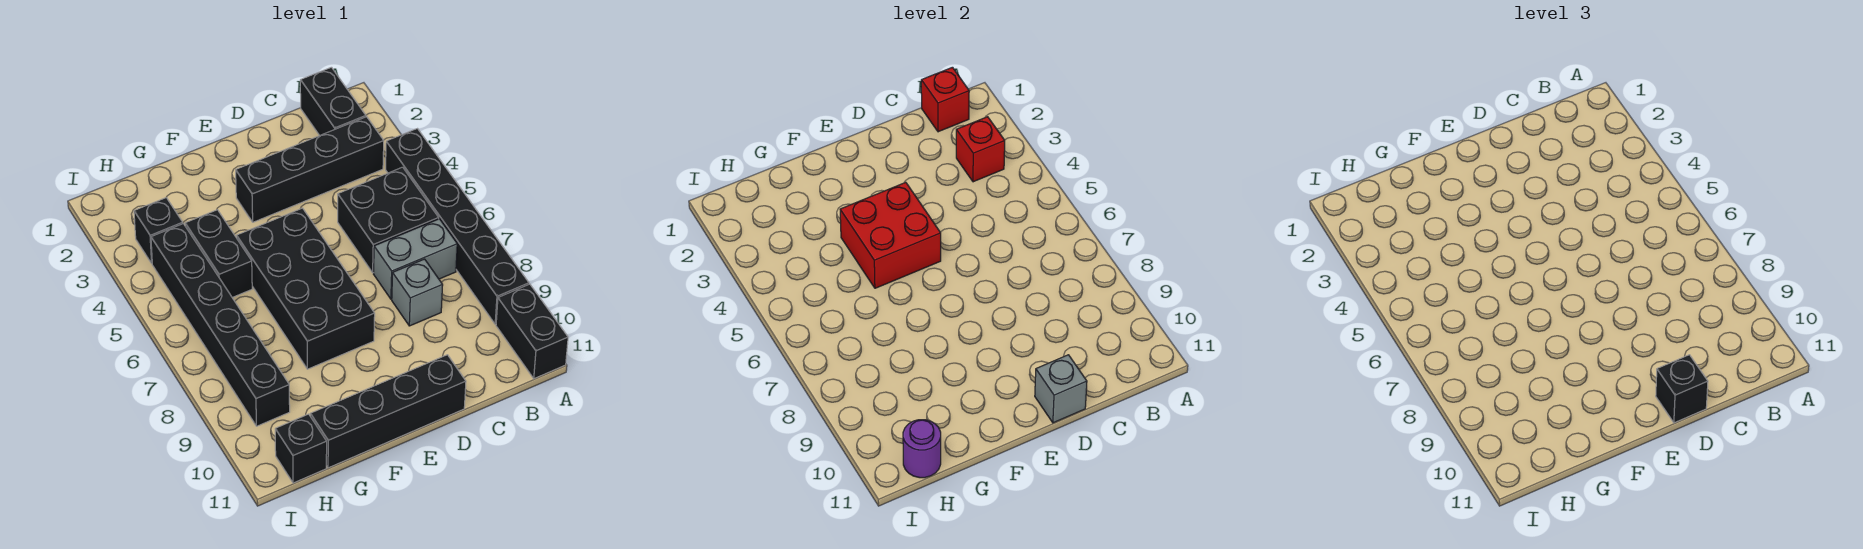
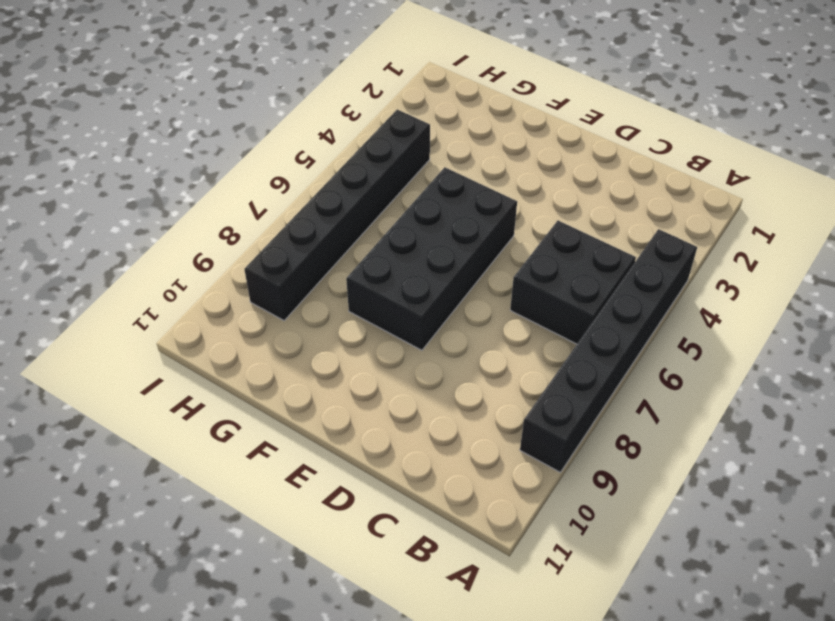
none -> black brick A10:A11 level 1
none -> black brick B1:B2 level 1
none -> black brick B3:E3 level 1

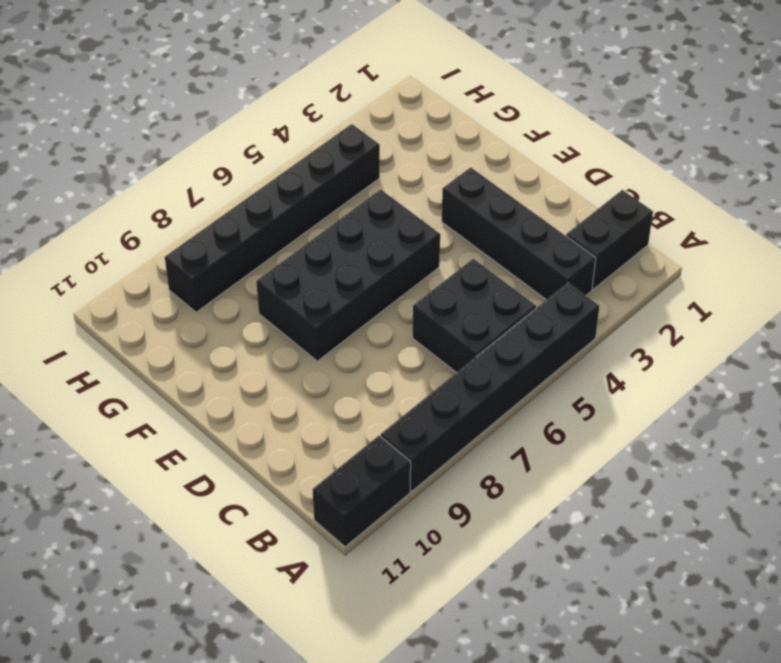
none -> grey brick B7:C7 level 1
none -> grey brick C8 level 1
none -> black brick D11:G11 level 1

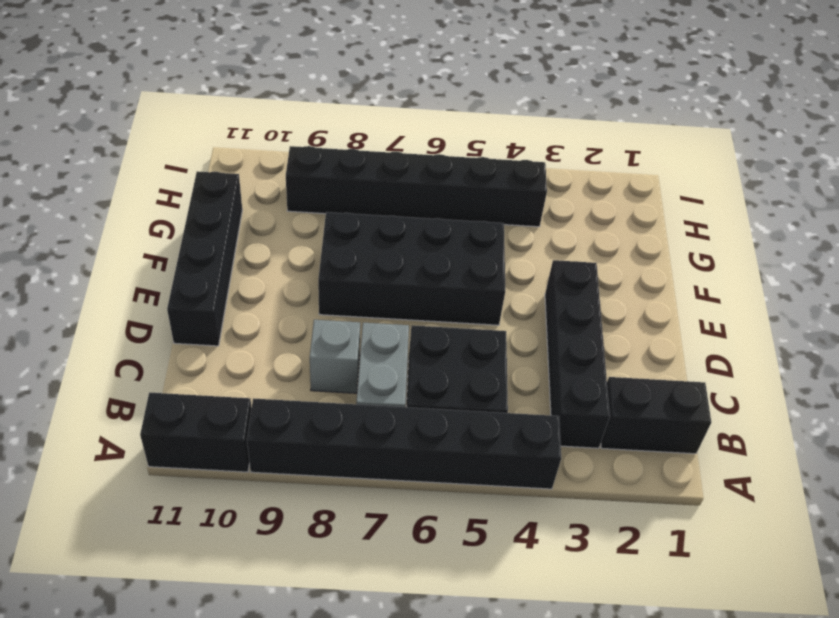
none -> black brick G4:G5 level 1
none -> black brick H3 level 1
none -> black brick H11 level 1

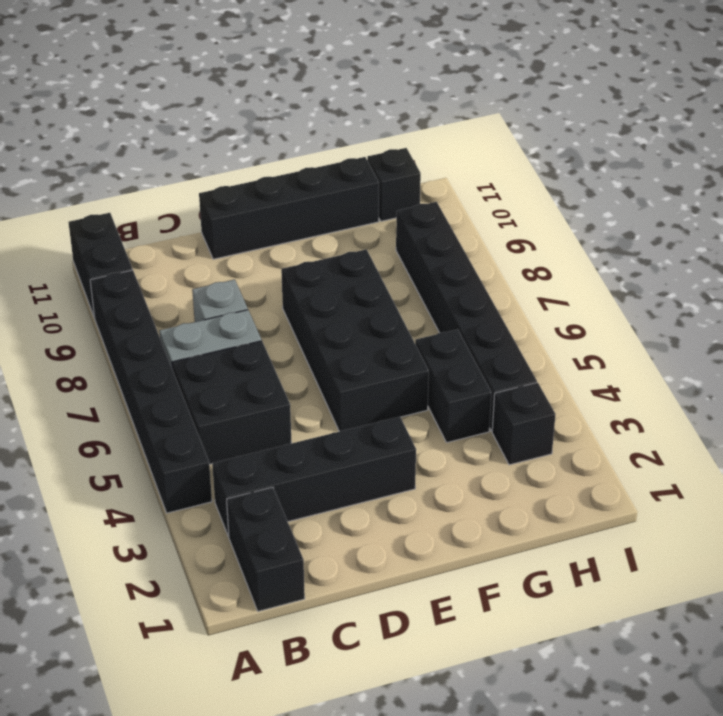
none -> red brick B1 level 2
none -> red brick B3 level 2
none -> grey brick D11 level 2

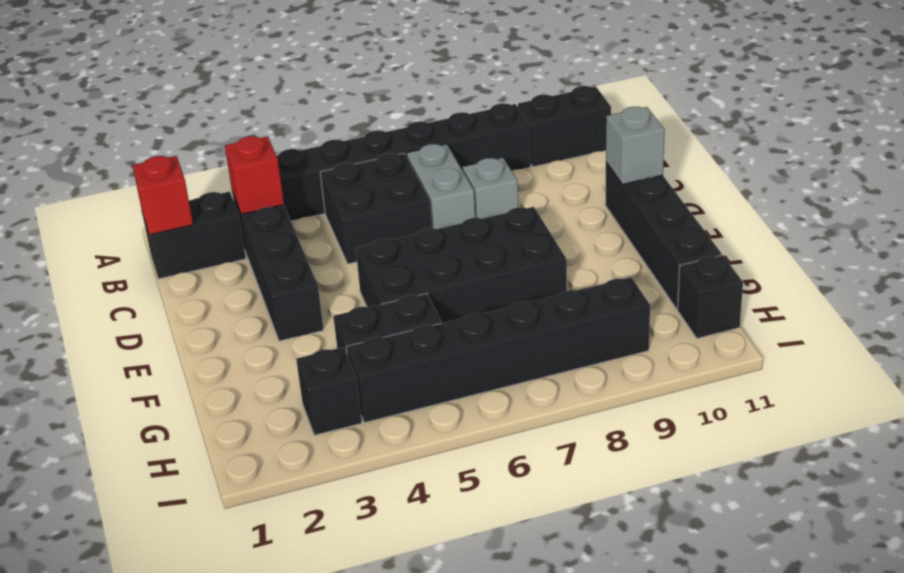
none -> red brick E4:F5 level 2
none -> purple round brick H11 level 2
none -> black brick D11 level 3

